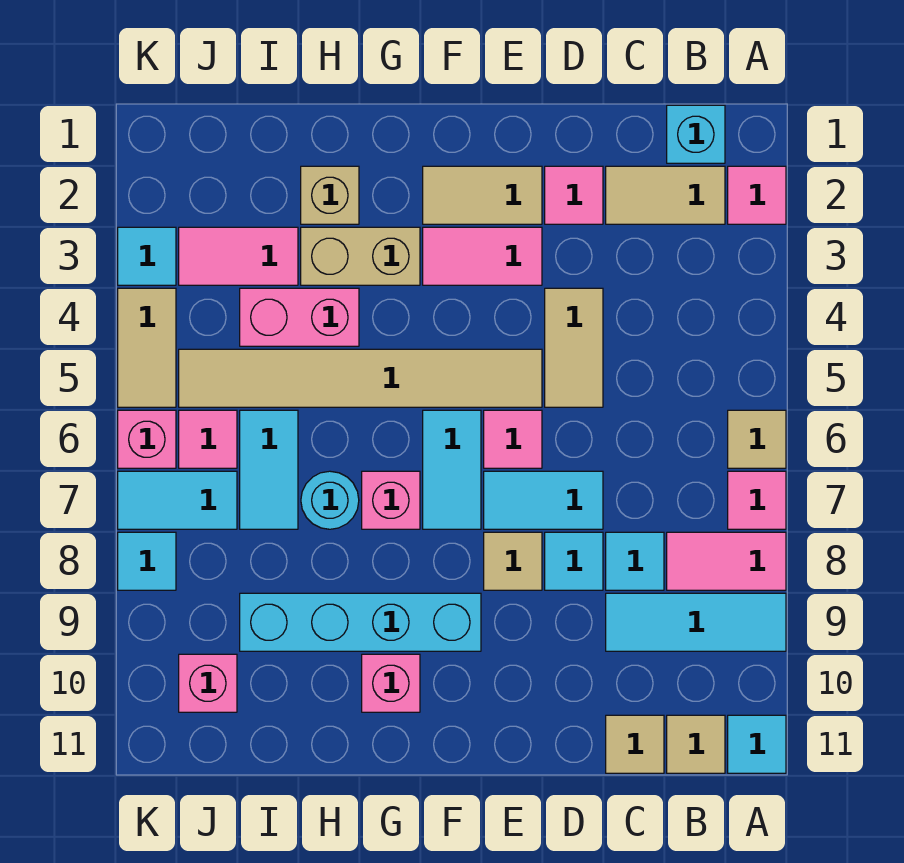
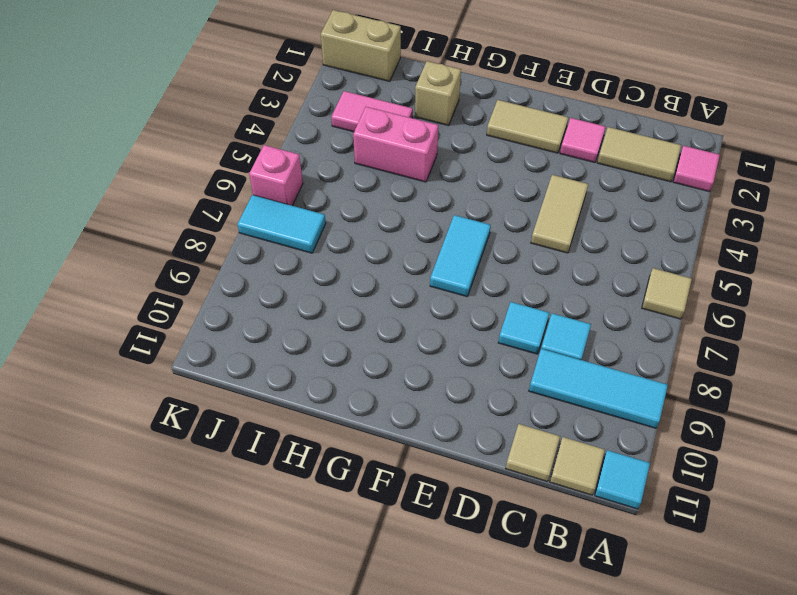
tan brick J1:K1 level 1 -> tan brick G3:H3 level 1
none -> pink tile A7 level 1
none -> pink tile A8:B8 level 1
none -> cyan brick B1 level 1
none -> cyan tile D7:E7 level 1

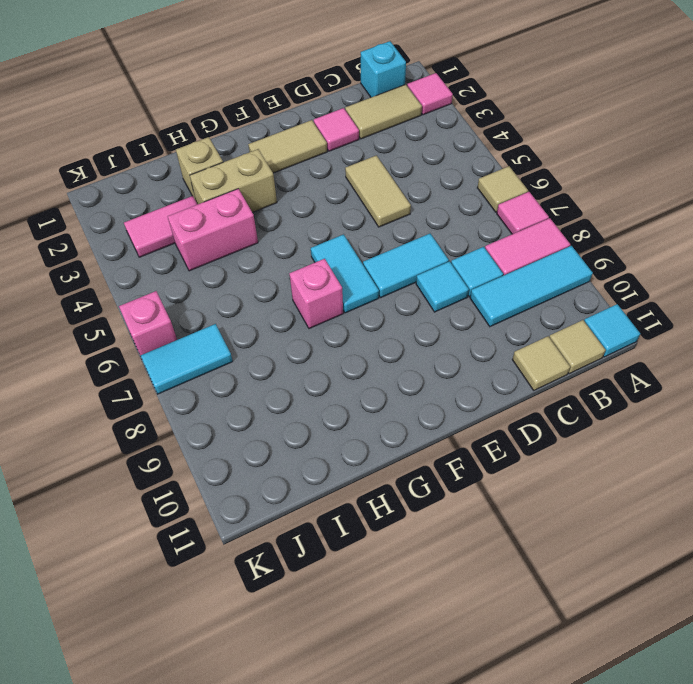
none -> pink tile E3:F3 level 1
none -> tan tile E5:J5 level 1
none -> pink tile E6 level 1
none -> tan tile E8 level 1

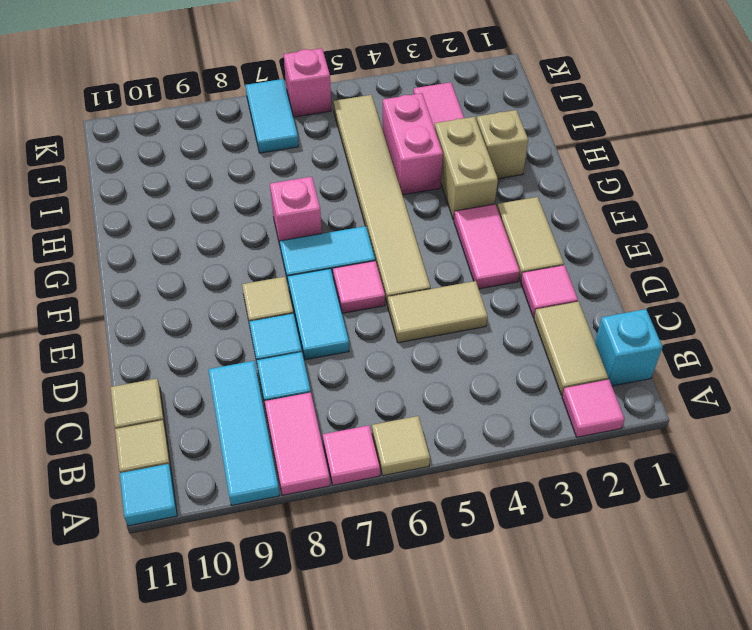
none -> cyan brick F9:I9 level 1
none -> pink brick G10 level 1
none -> cyan round brick H7 level 1
none -> cyan tile I6:I7 level 1

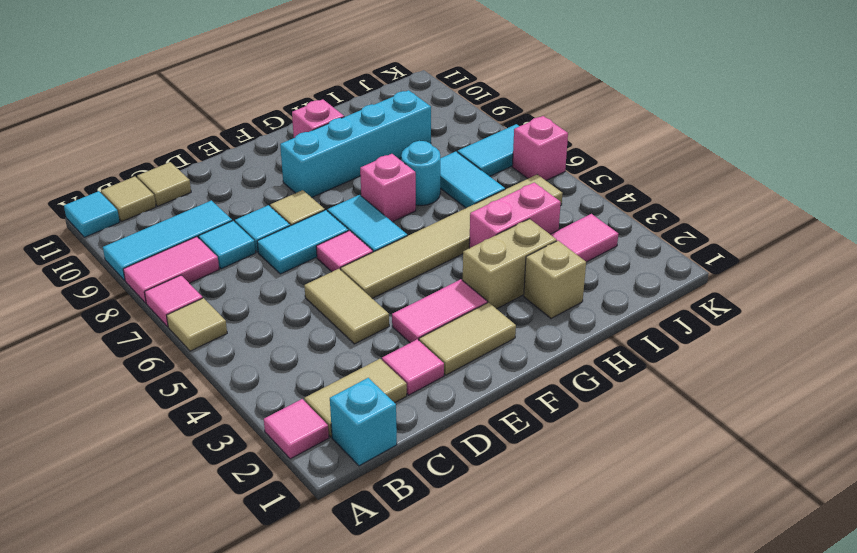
none -> pink tile J6 level 1
none -> pink brick J10 level 1
none -> cyan tile K3 level 1
none -> tan tile K4:K5 level 1

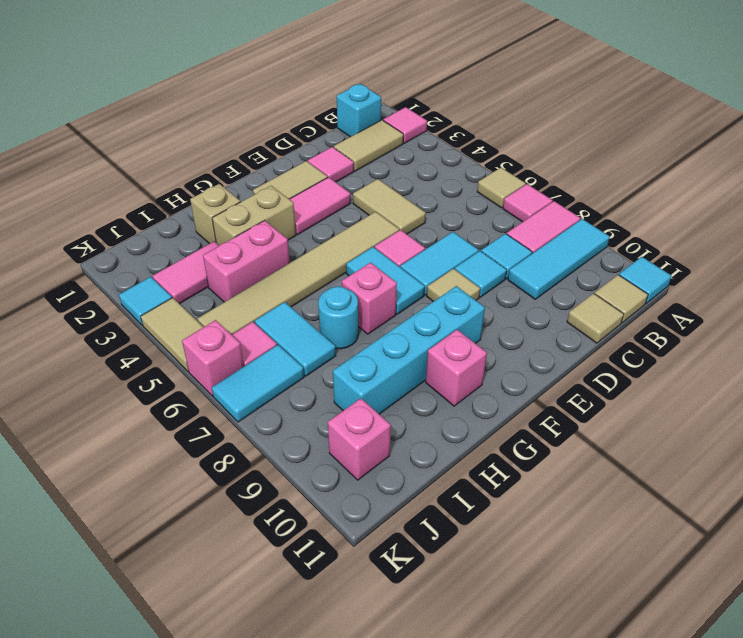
none -> cyan tile K8 level 1

